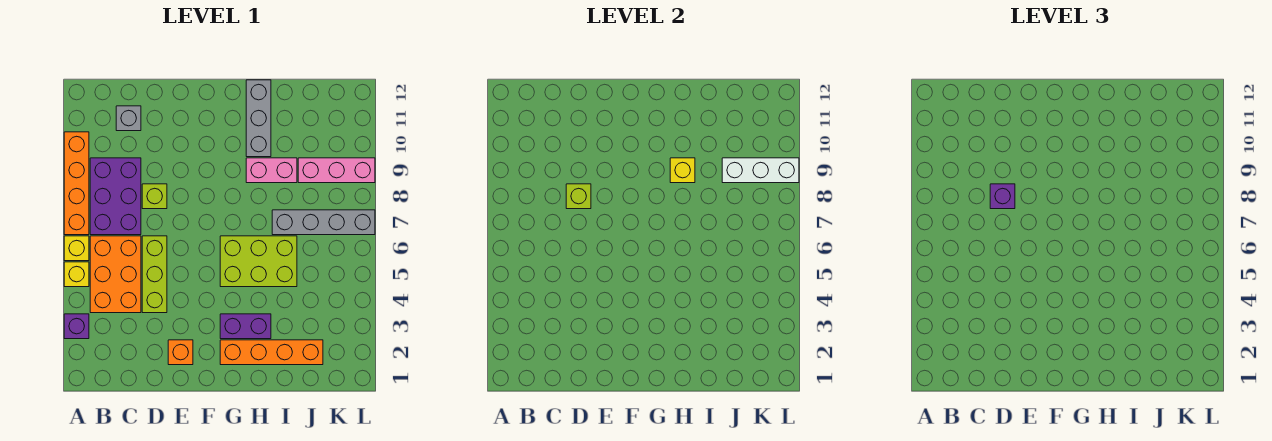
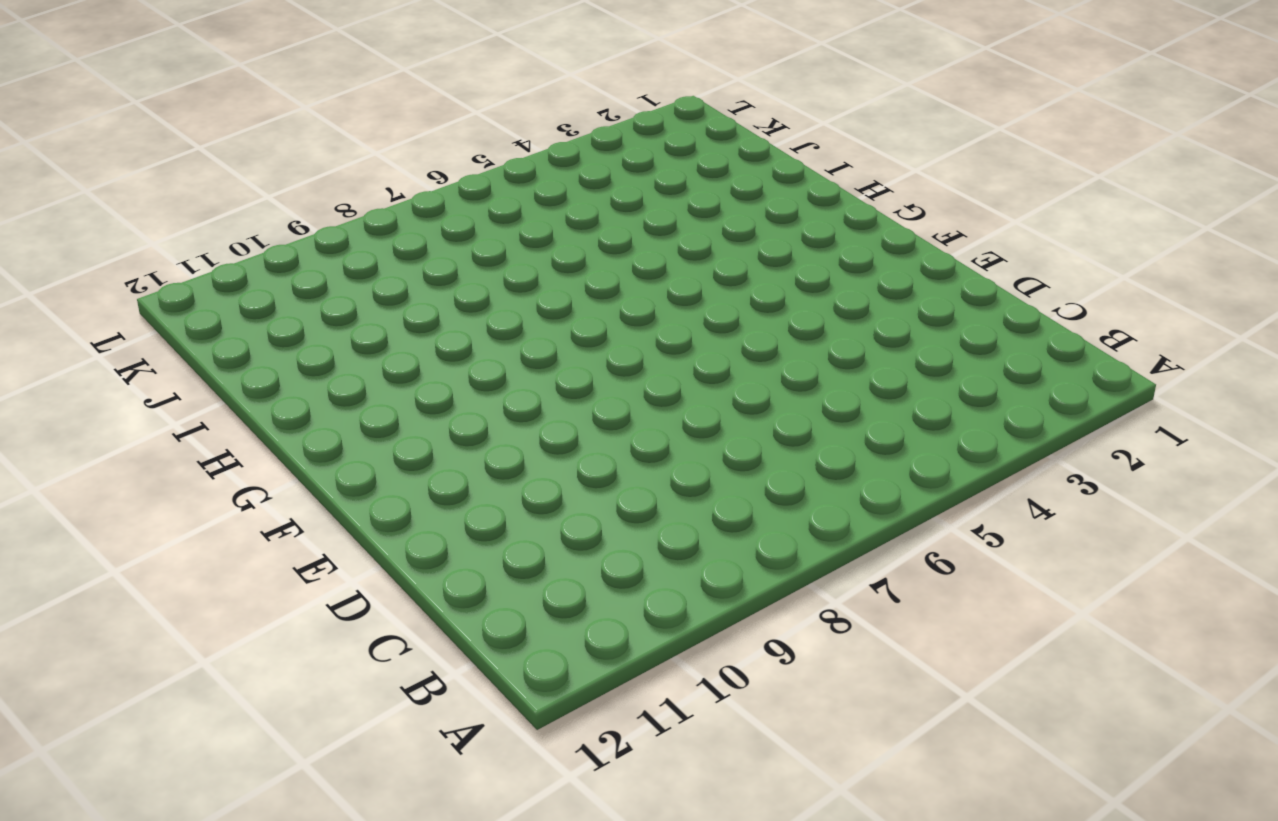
none -> purple brick A3 level 1
none -> yellow brick A5 level 1
none -> yellow brick A6 level 1

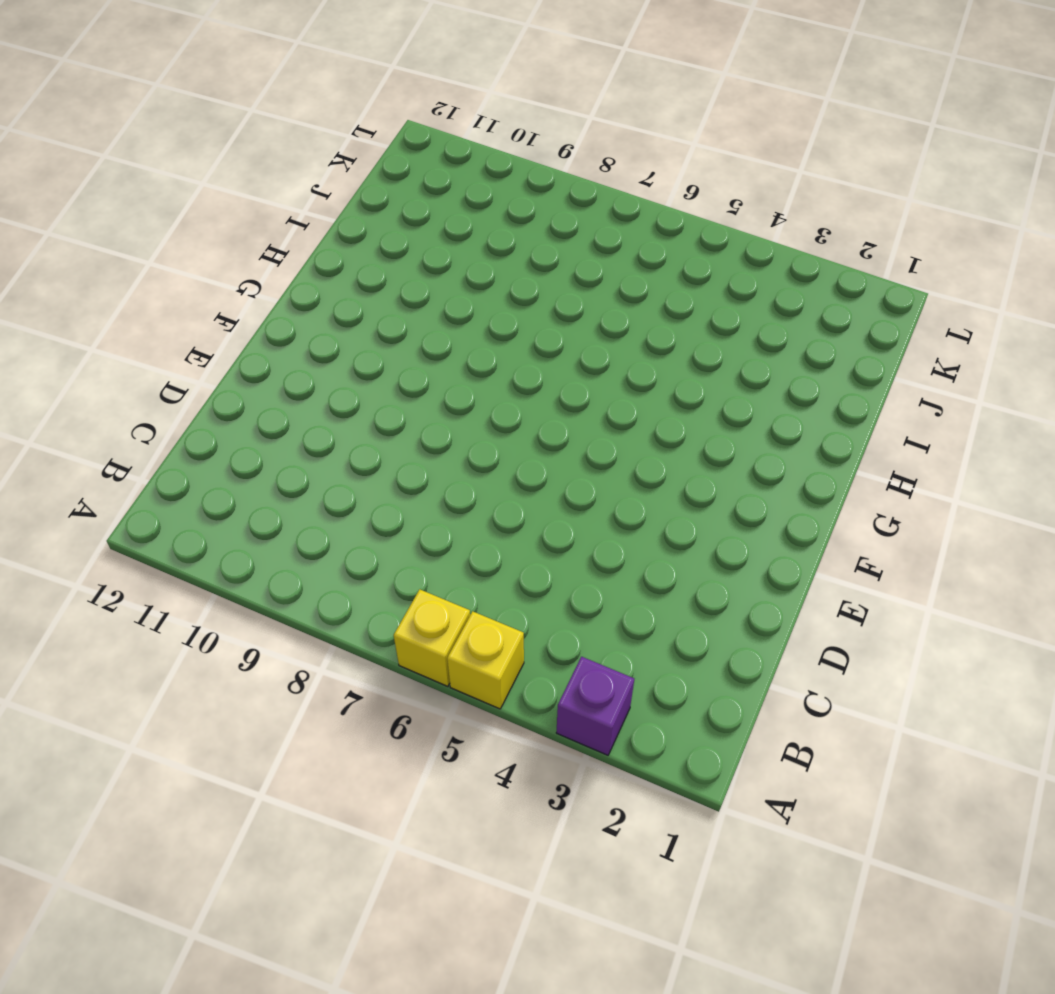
none -> orange brick A7:A10 level 1
none -> orange brick B4:C6 level 1
none -> purple brick B7:C9 level 1

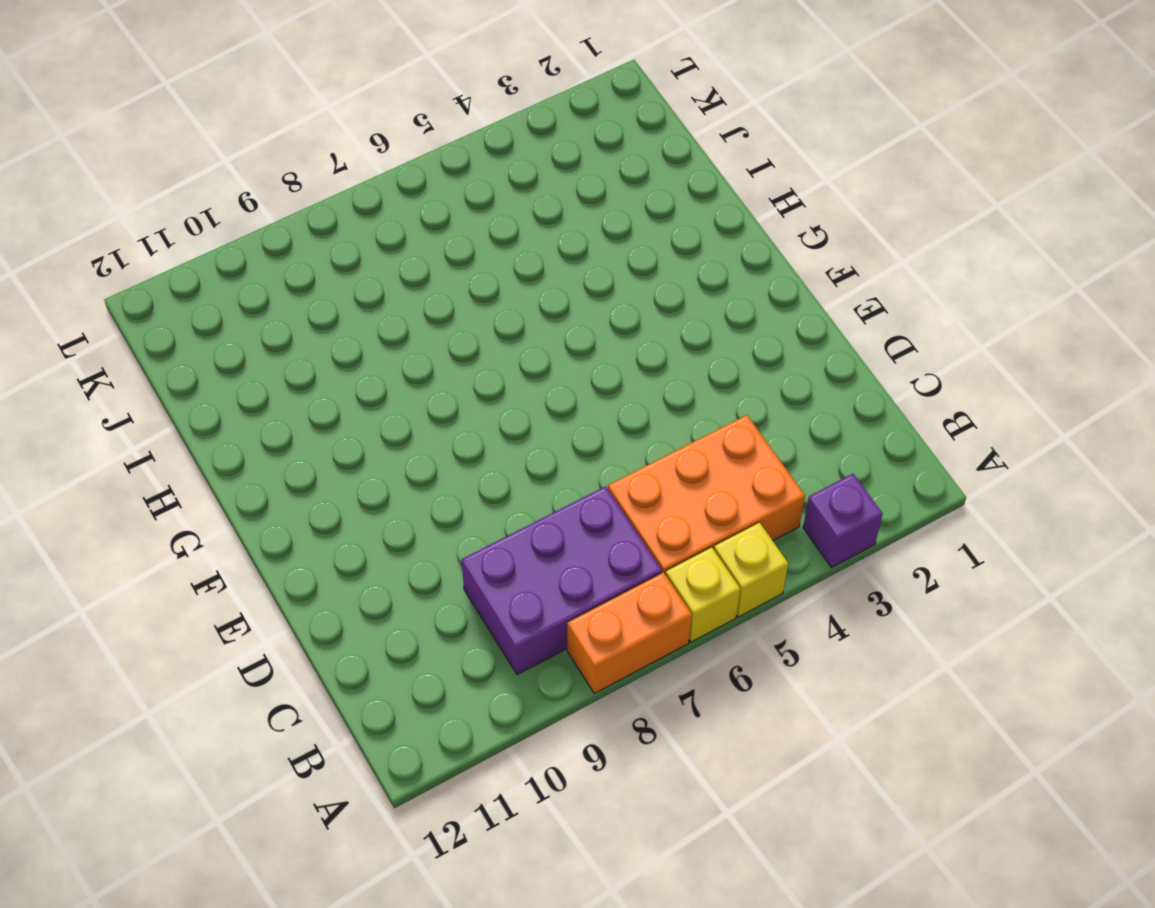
orange brick A7:A8 level 1 -> orange brick A7:A10 level 1
none -> grey brick C11 level 1
none -> lime brick D4:D6 level 1
none -> lime brick D8 level 1

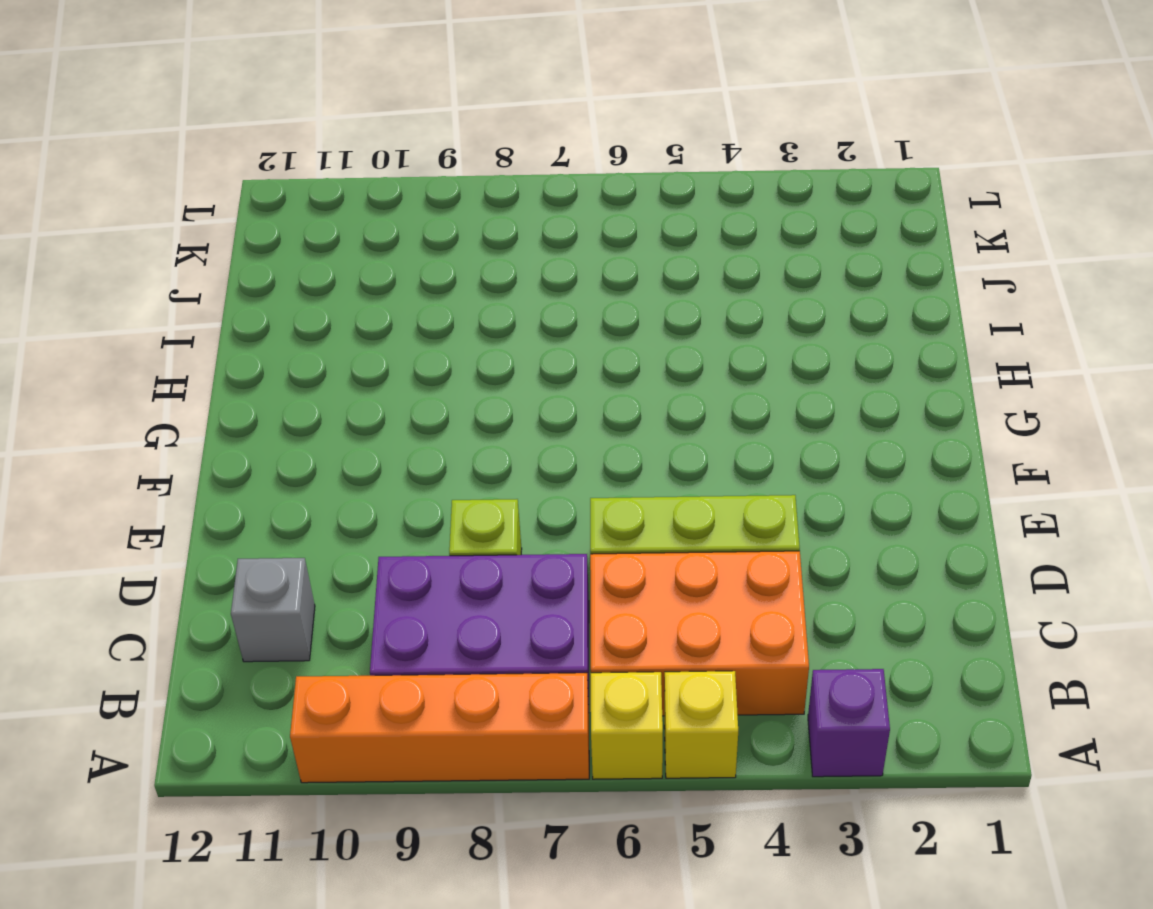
none -> orange brick E2 level 1
none -> orange brick G2:J2 level 1
none -> purple brick G3:H3 level 1

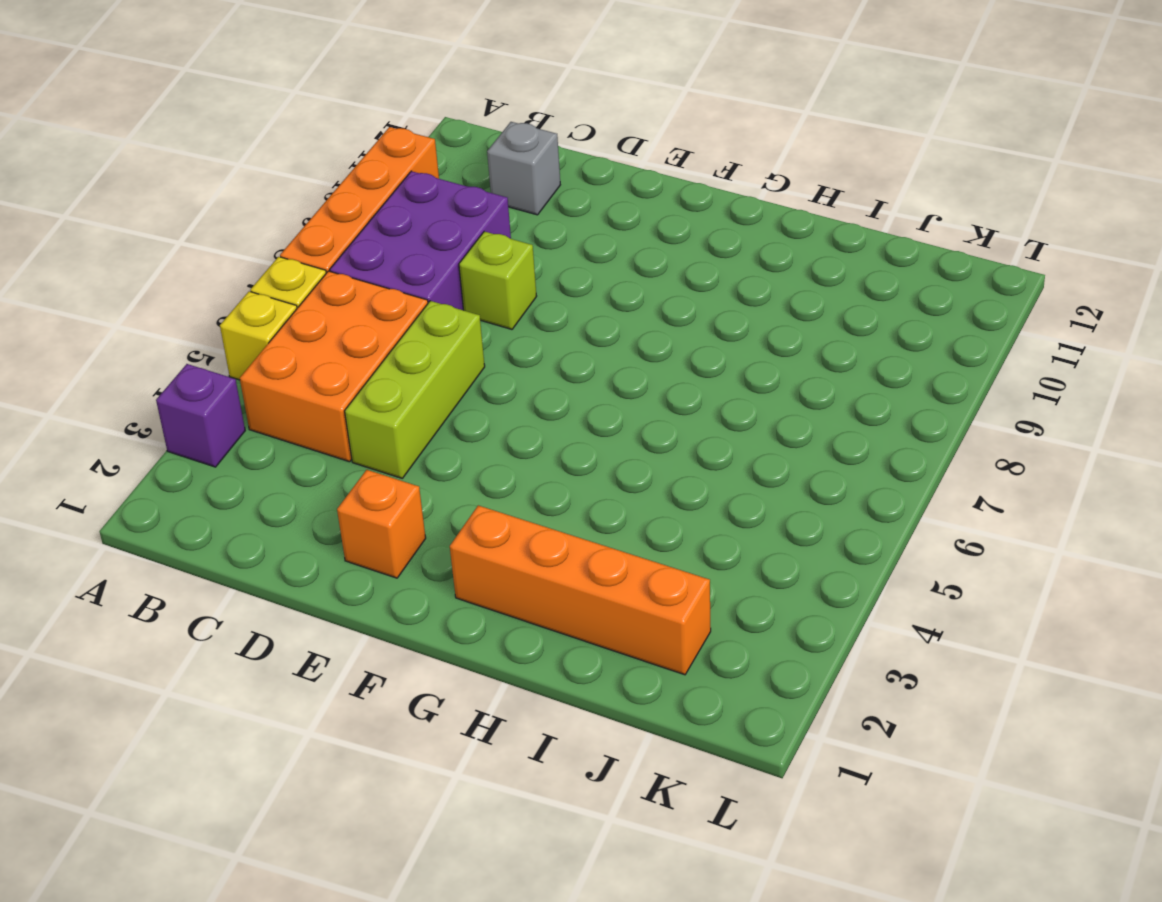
none -> purple brick G3:H3 level 1
none -> lime brick G5:I6 level 1
none -> pink brick H9:I9 level 1

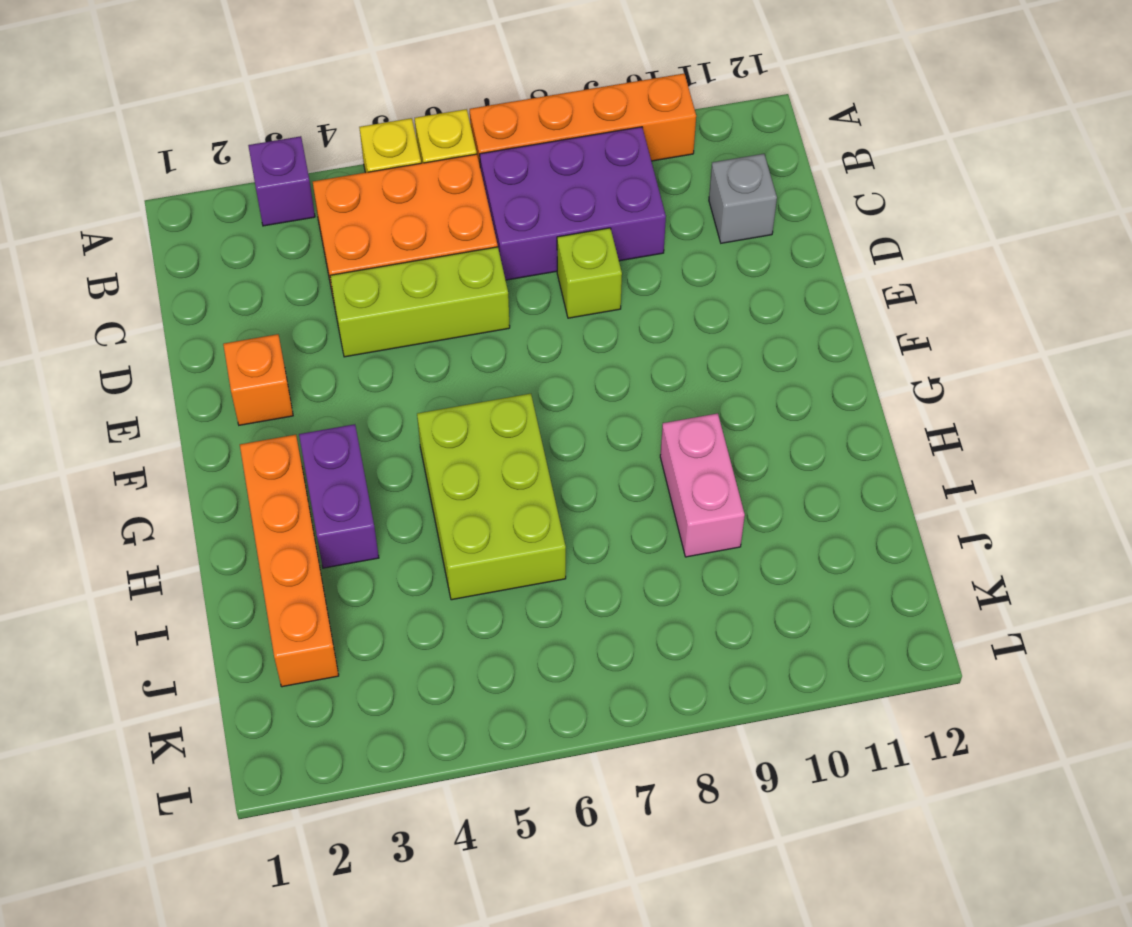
none -> grey brick H10:H12 level 1
none -> grey brick I7:L7 level 1
none -> pink brick J9:L9 level 1

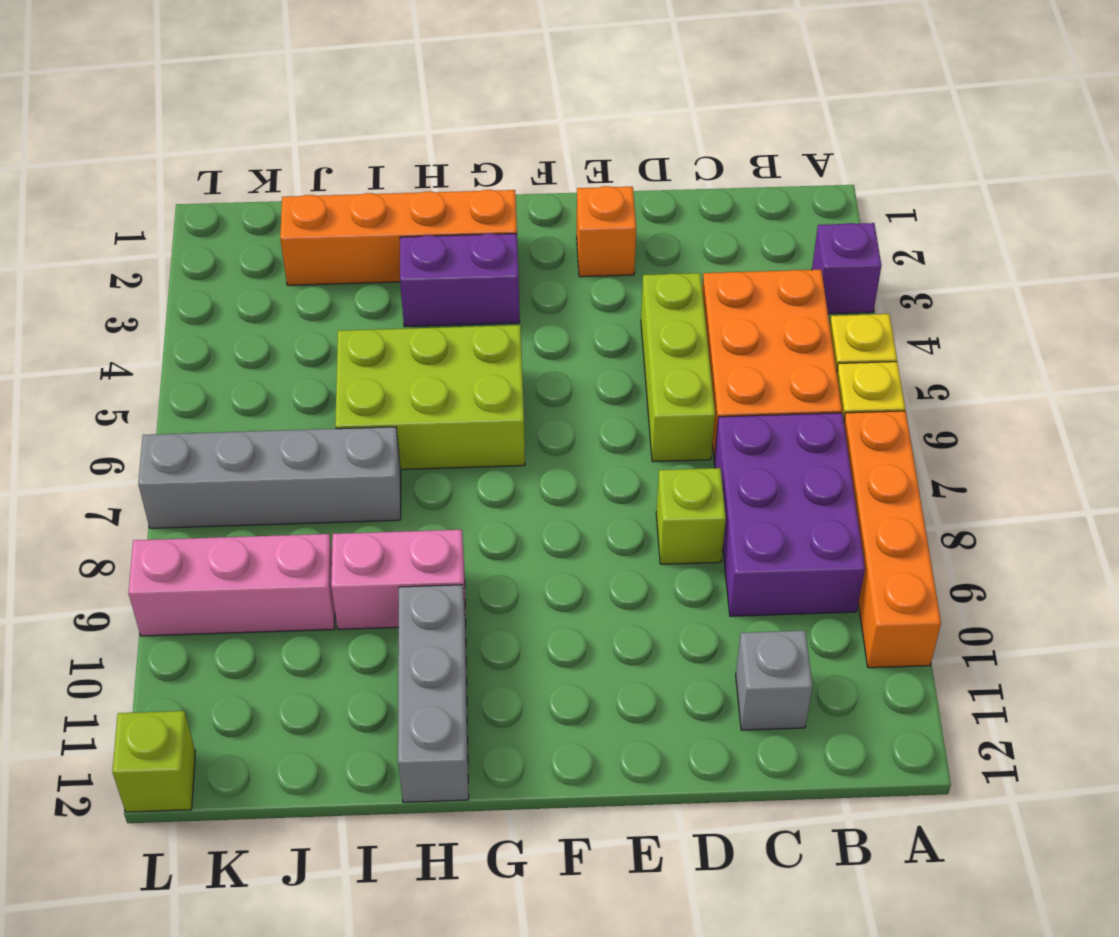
lime brick L12 level 1 -> lime brick D8 level 2
none -> yellow brick H9 level 2
none -> white brick J9:L9 level 2
none -> purple brick D8 level 3

